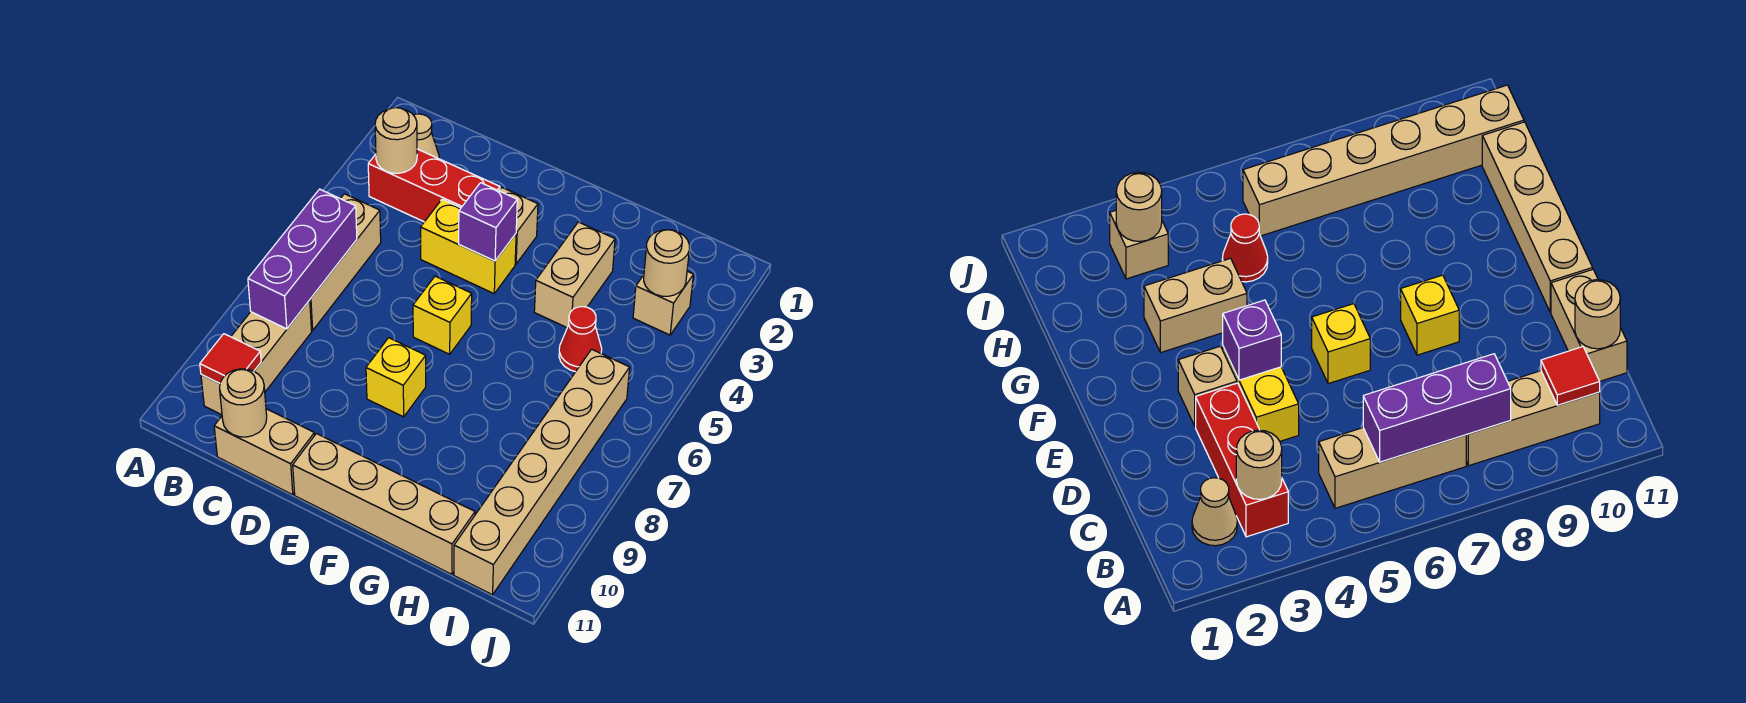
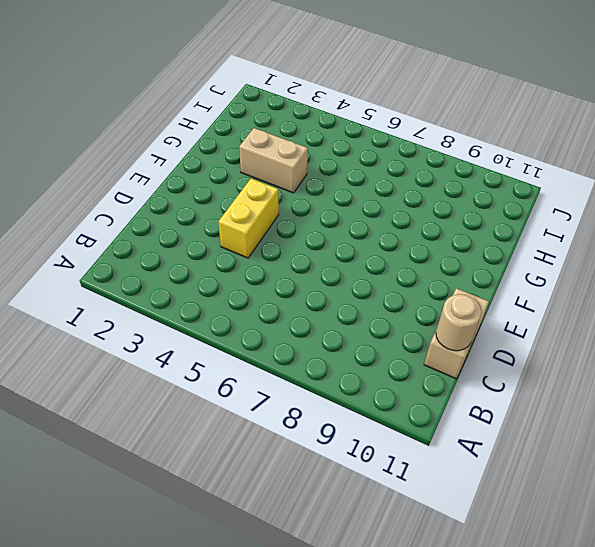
none -> tan cone B2 level 1
none -> red brick B3:D3 level 1
none -> tan brick B5:B7 level 1

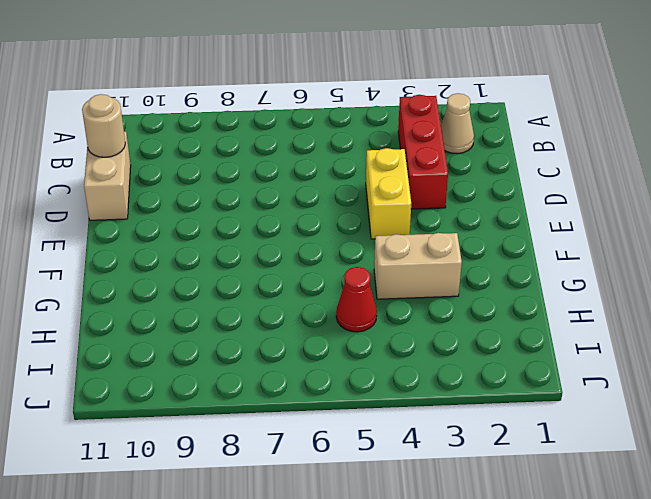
none -> tan brick B5:B7 level 1
none -> tan brick B8:B10 level 1
none -> tan brick E3 level 1

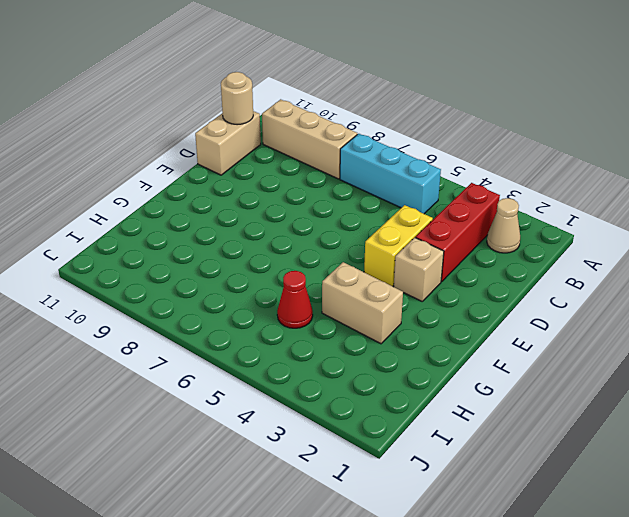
cyan brick B5:B7 level 1 -> tan brick B5:B7 level 1
none -> yellow brick E6 level 1
none -> yellow brick E8 level 1
none -> tan brick E11:H11 level 1

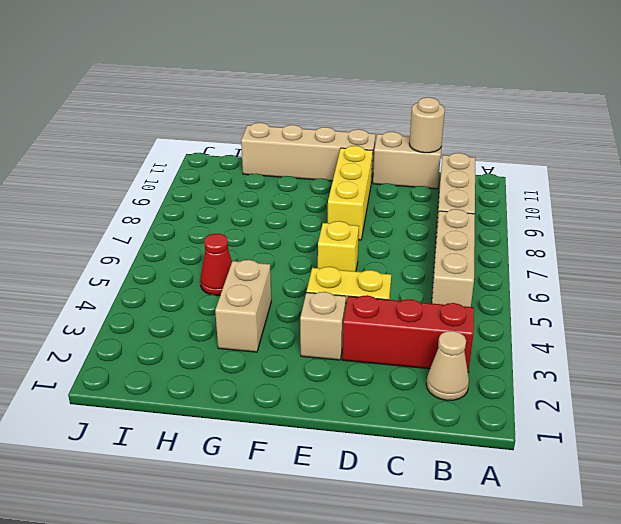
yellow brick E8:E10 level 1 -> yellow brick E8 level 1
none -> tan brick I3 level 1
none -> tan brick I6:I11 level 1
none -> tan round brick B3 level 2

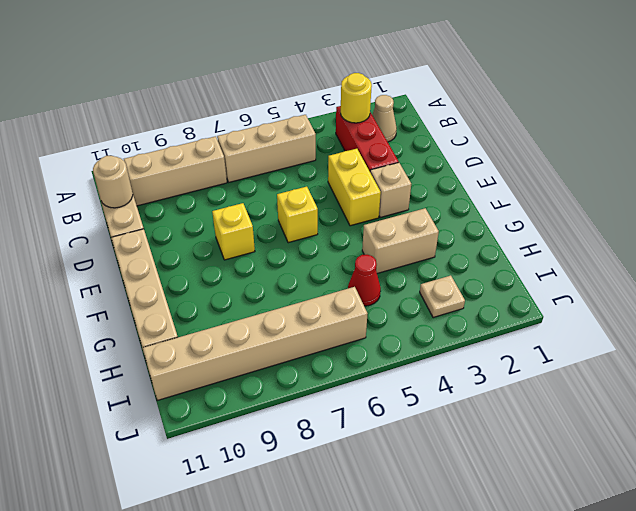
yellow round brick B3 level 2 -> tan round brick B3 level 2
tan plate I3 level 1 -> tan brick I3 level 1
none -> purple brick B6:B8 level 2
none -> red tile B10 level 2
none -> purple brick E4 level 2

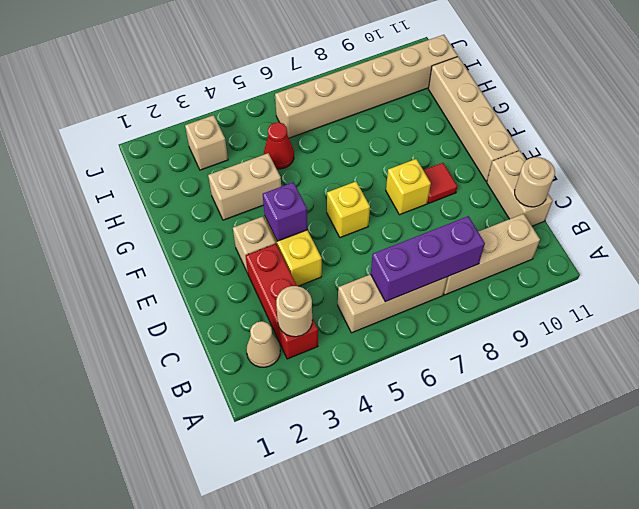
red tile E9 level 1 -> red tile B10 level 2
none -> tan round brick I3 level 2

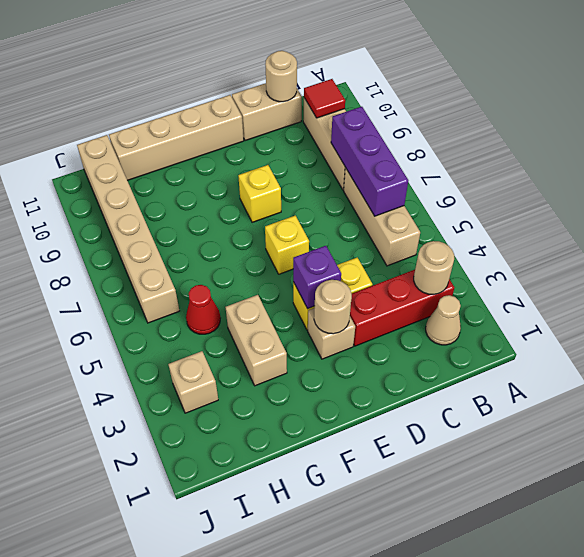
tan round brick E3 level 2 -> tan round brick I3 level 2

